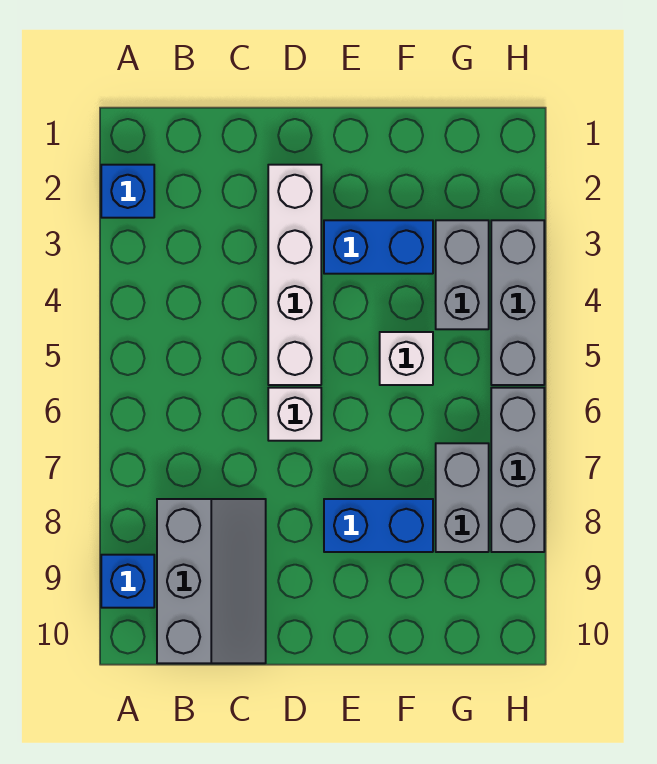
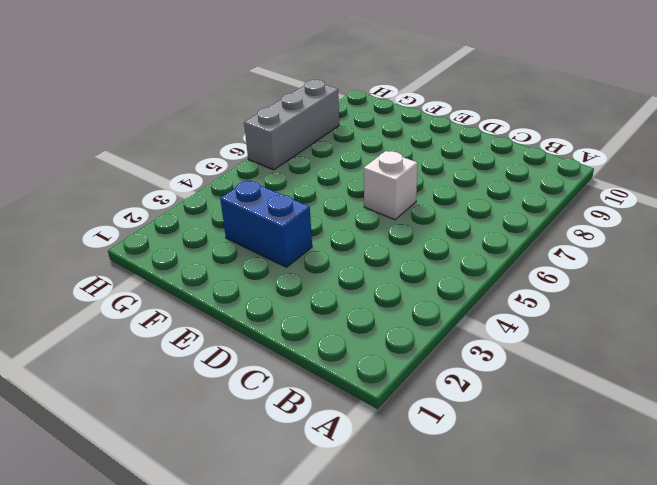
none -> blue brick A2 level 1
none -> blue brick A9 level 1
none -> grey slope B8:C10 level 1 top B

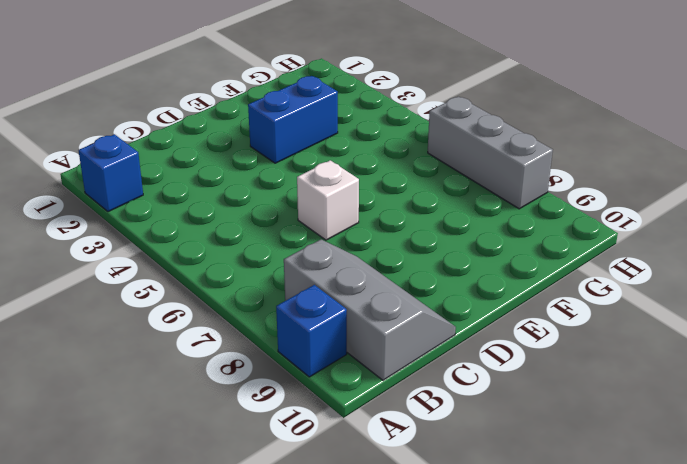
none -> white brick D2:D5 level 1
none -> blue brick E8:F8 level 1
none -> white brick F5 level 1

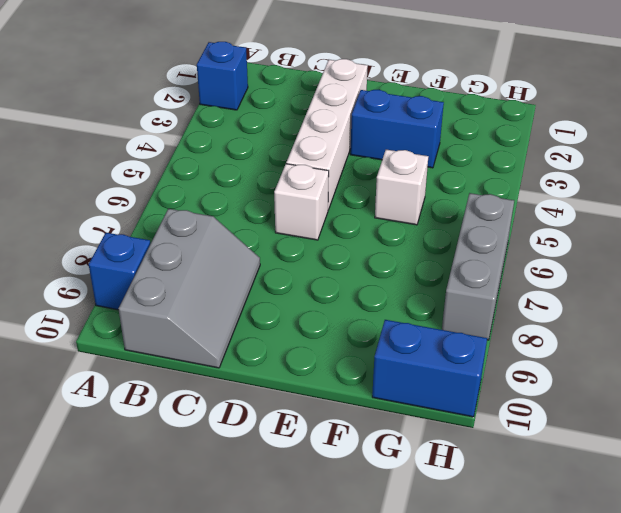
blue brick G10:H10 level 1 -> blue brick E8:F8 level 1
none -> grey brick G3:G4 level 1
none -> grey brick G7:G8 level 1
none -> grey brick H3:H5 level 1

